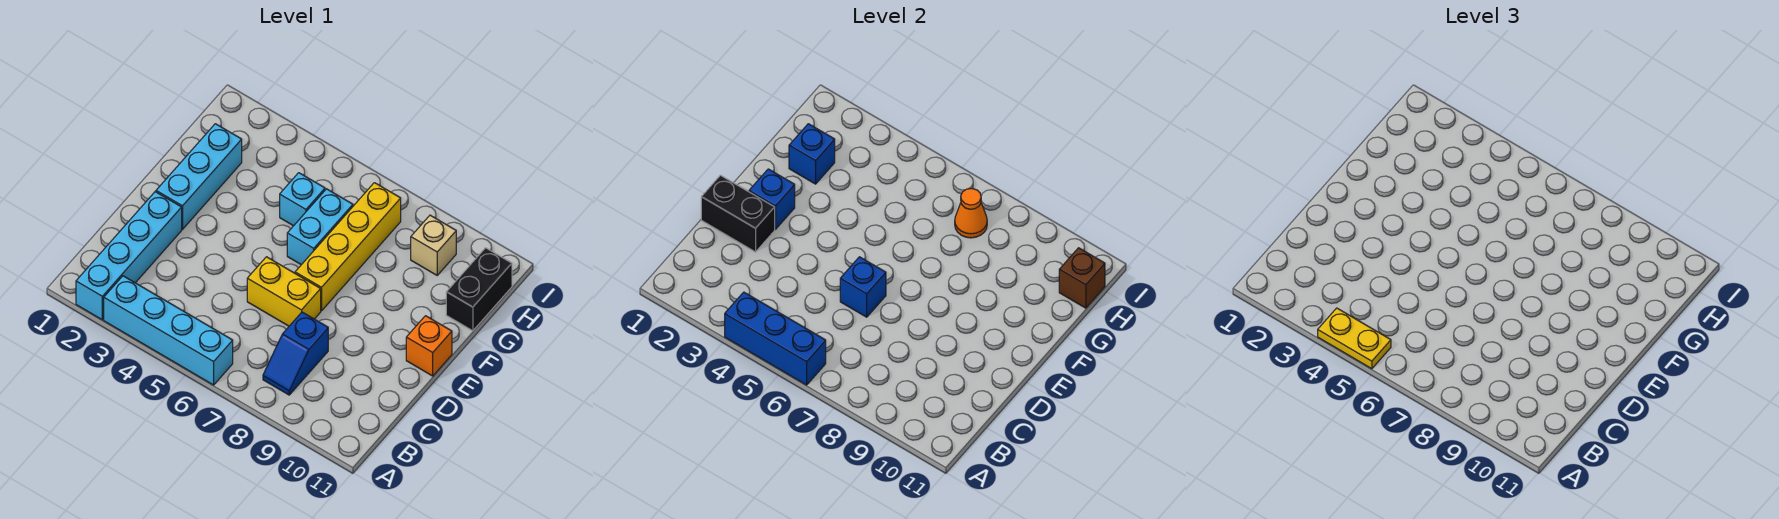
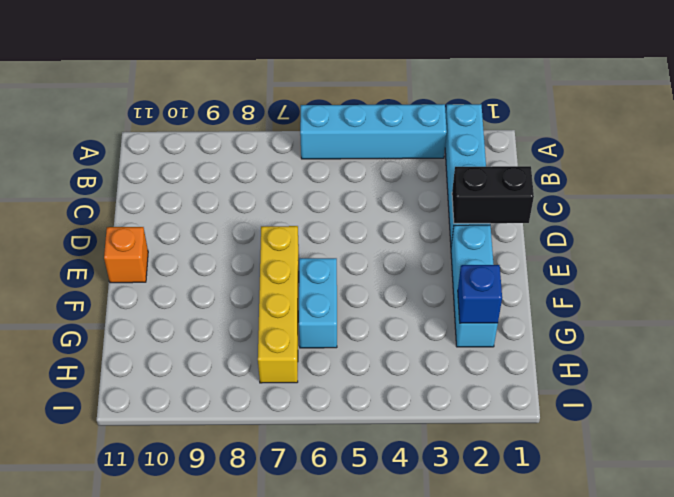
none -> blue slope B8:C8 level 1 top C
none -> yellow brick D6:D7 level 1
none -> cyan brick G5 level 1

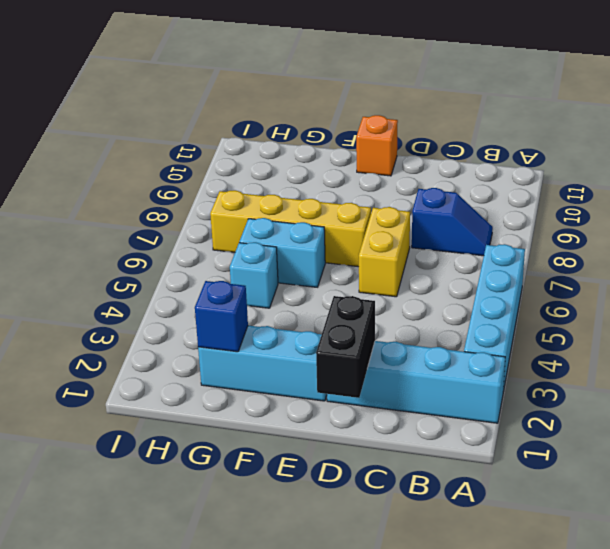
none -> black brick G11:H11 level 1
none -> tan brick H9 level 1
none -> blue brick A4:A6 level 2

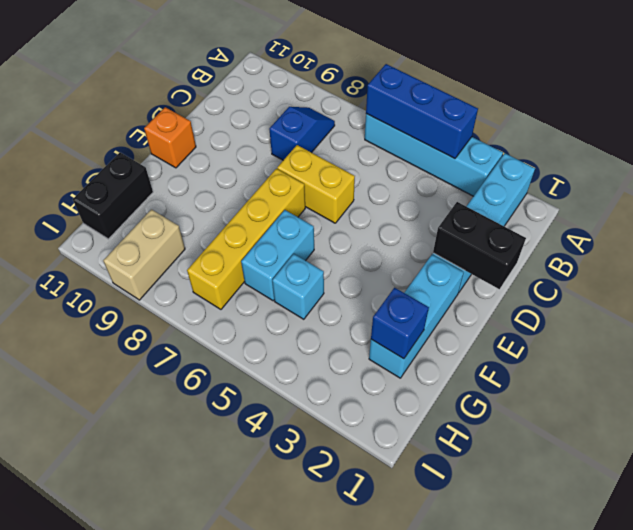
tan brick H9:I9 level 1 -> tan brick H9 level 1
none -> blue brick D6 level 2
none -> blue brick E2 level 2
none -> orange cone H7 level 2

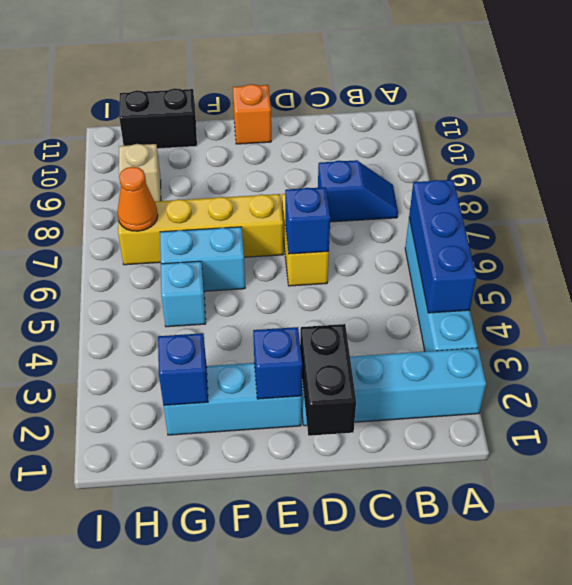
none -> brown brick H11 level 2
none -> yellow plate A4:A5 level 3

